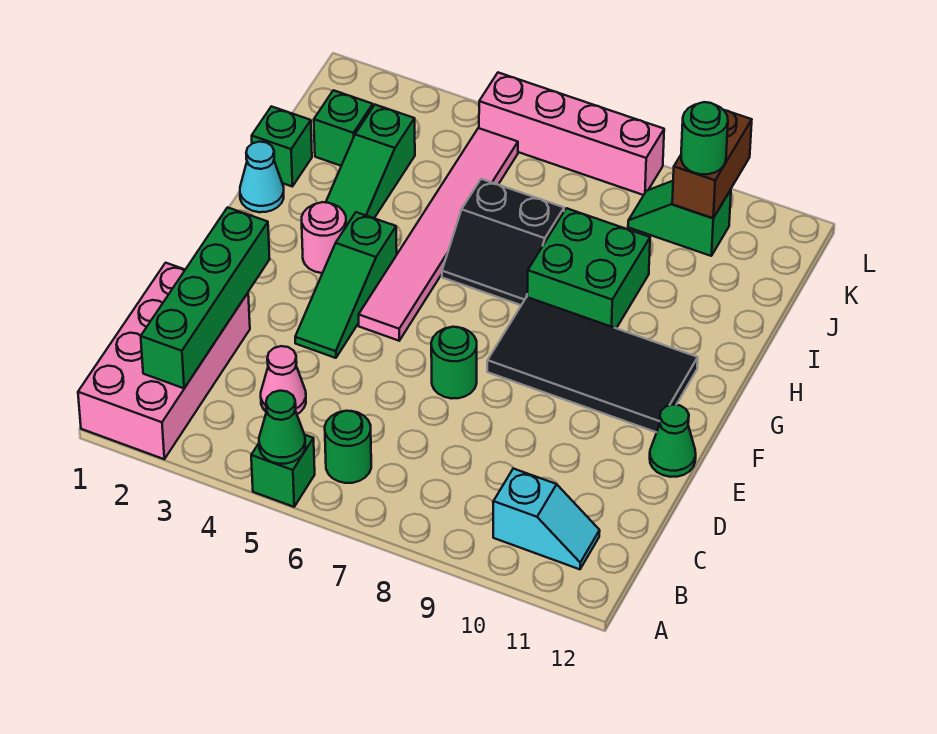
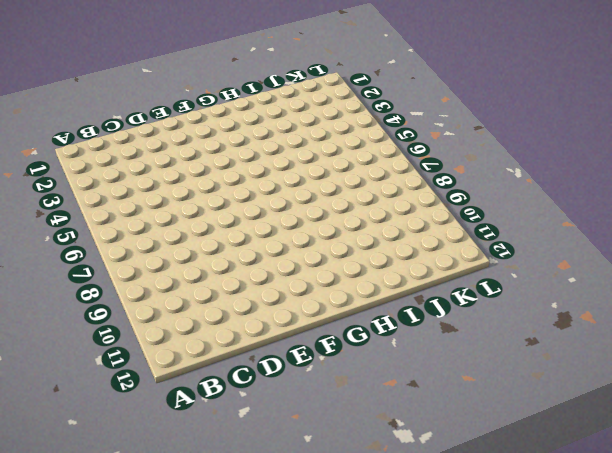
none -> pink brick A1:D2 level 1
none -> green brick A5 level 1
none -> green round brick B6 level 1

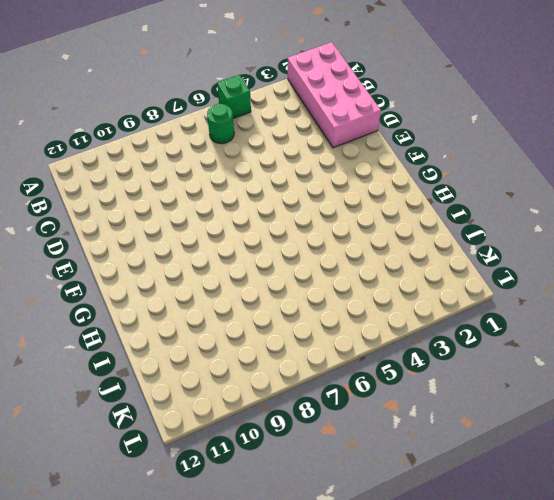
none -> cyan slope B10:B11 level 1 top 10
none -> pink cone C4 level 1
none -> green slope E4:G4 level 1 top G

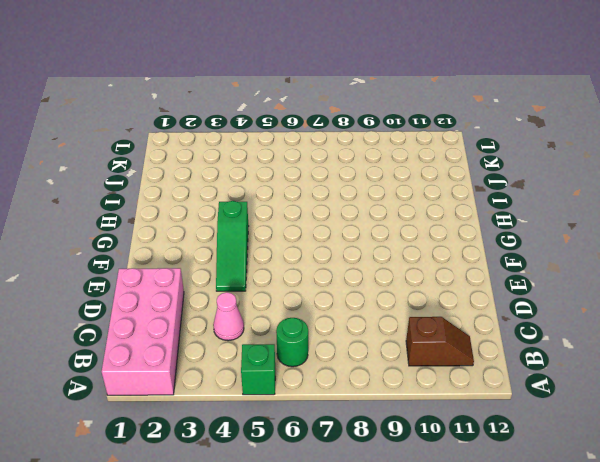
brown slope B10:B11 level 1 top 10 -> cyan slope B10:B11 level 1 top 10
none -> green round brick E7 level 1
none -> green cone E12 level 1
none -> pink tile F5:K5 level 1

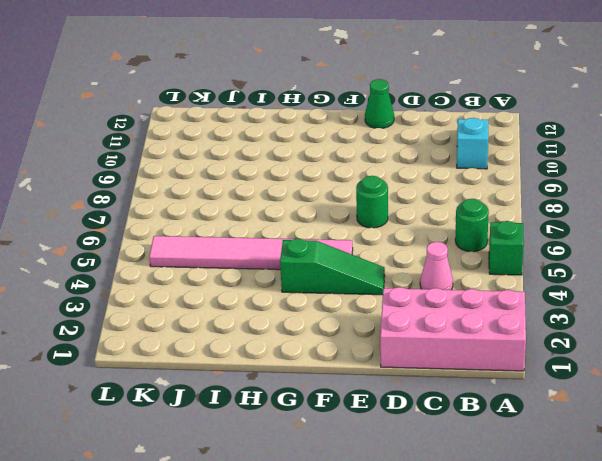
none -> black tile F8:G11 level 1
none -> pink round brick G3 level 1
none -> cyan cone H1 level 1

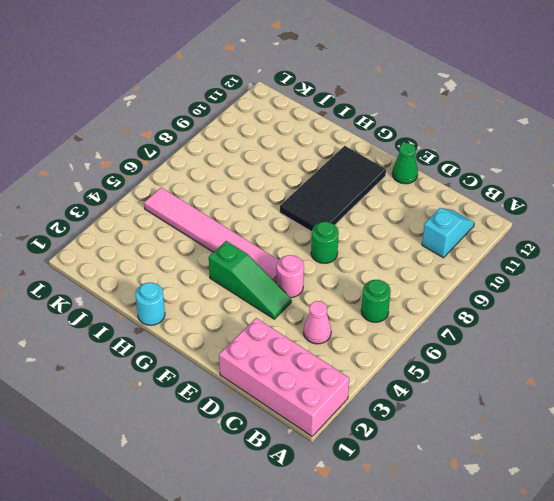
pink round brick E5 level 1 -> pink round brick G3 level 1
cyan round brick H1 level 1 -> cyan cone H1 level 1
none -> green brick A5 level 1
none -> green slope H3:J3 level 1 top J
none -> black slope H6:I7 level 1 top I

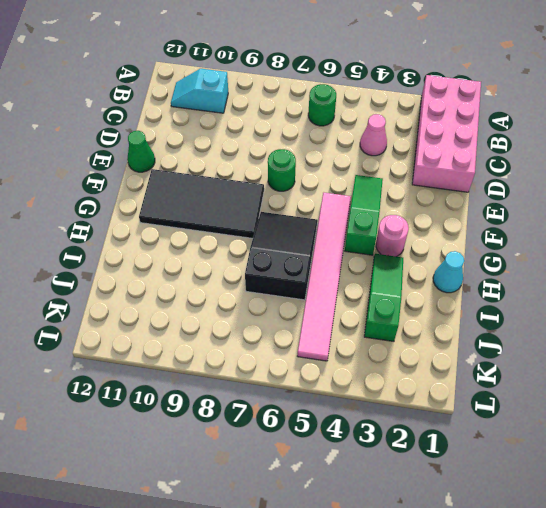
black slope G6:I7 level 1 top I -> black slope H6:I7 level 1 top I
none -> green brick A5 level 1
none -> green brick H8:I9 level 1
none -> green brick I1 level 1

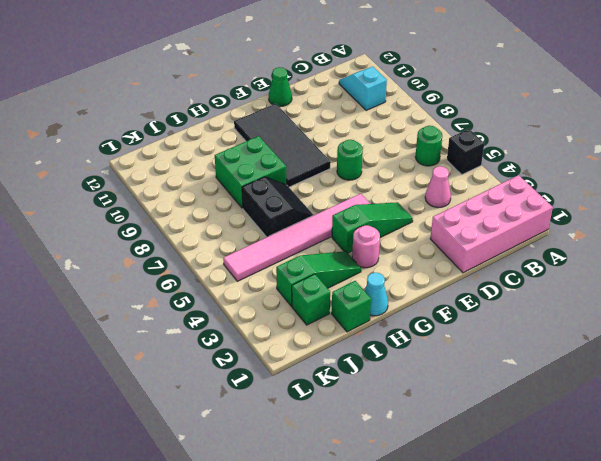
black brick A5 level 1 -> green brick A5 level 1
none -> green slope K9:K10 level 1 top 10
none -> pink brick L5:L8 level 1
none -> green cone A5 level 2

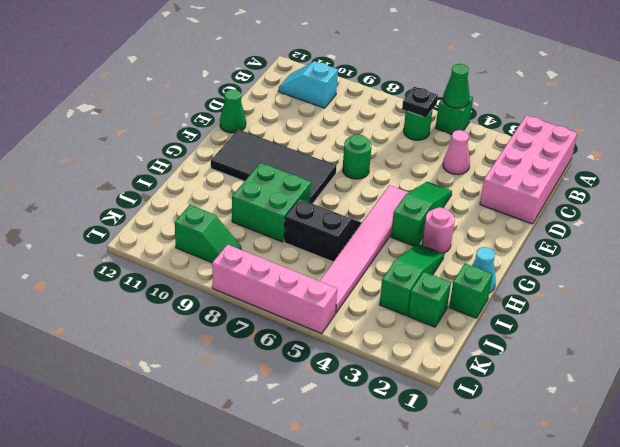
black plate B6 level 2 -> none
none -> green brick B2:E2 level 2
none -> brown brick K10:L10 level 2
none -> green round brick K10 level 3

